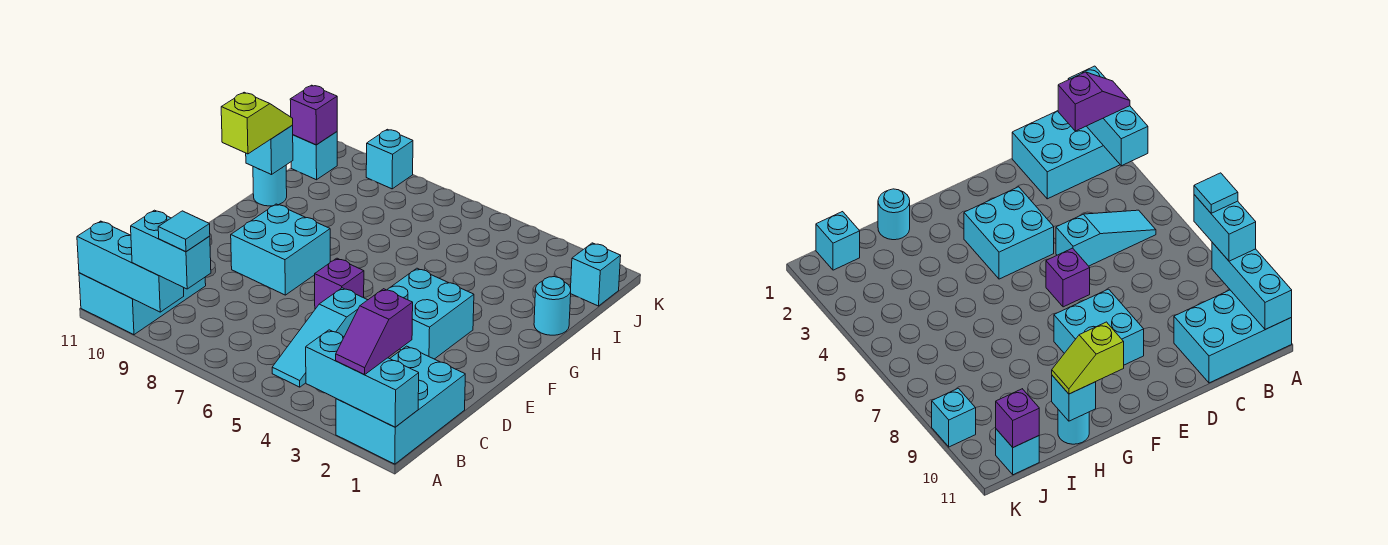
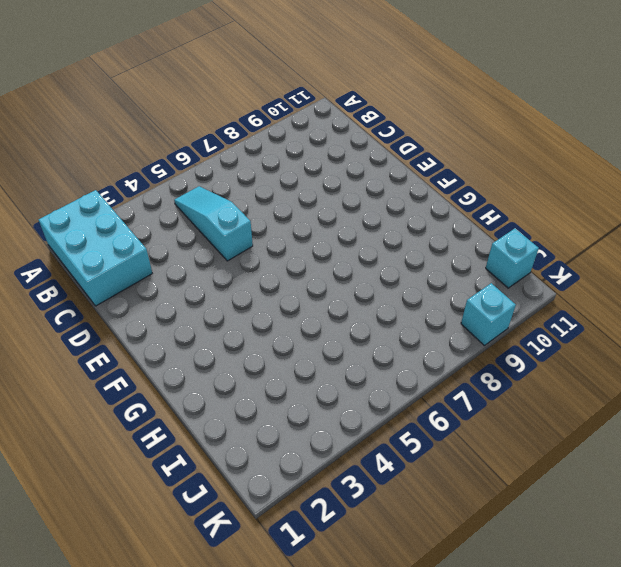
none -> cyan brick A10:C11 level 1
none -> cyan brick E3:F4 level 1
none -> purple brick E6 level 1

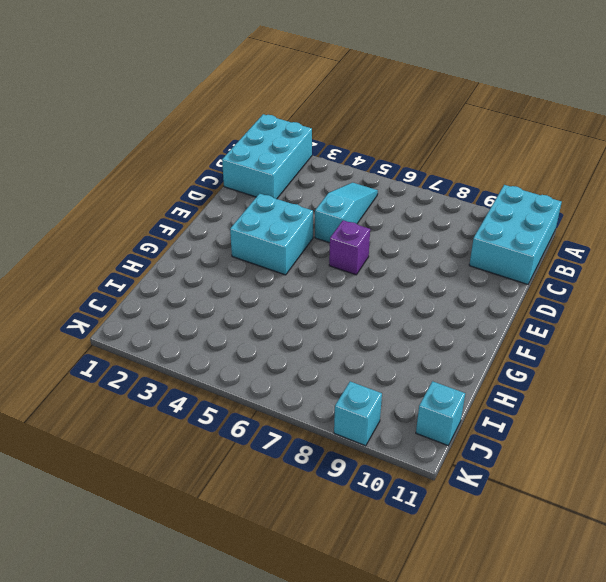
none -> cyan brick E8:F9 level 1
none -> cyan round brick H1 level 1
none -> cyan round brick H11 level 1

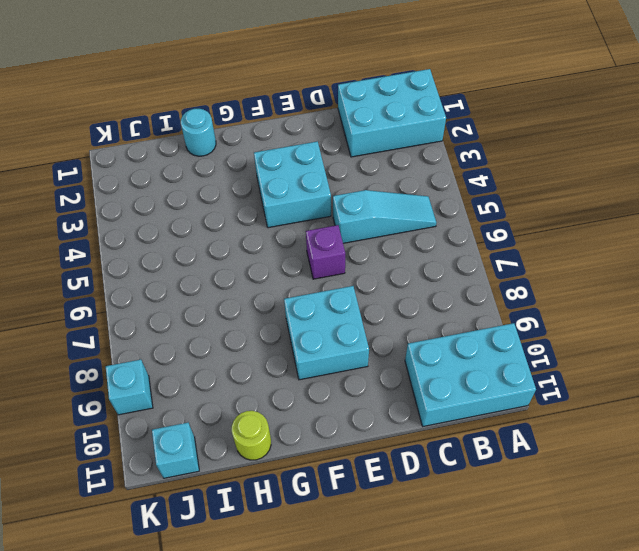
lime round brick H11 level 1 -> cyan round brick H11 level 1
none -> cyan brick J1 level 1
none -> cyan brick A1:A3 level 2
none -> cyan brick A9:A11 level 2

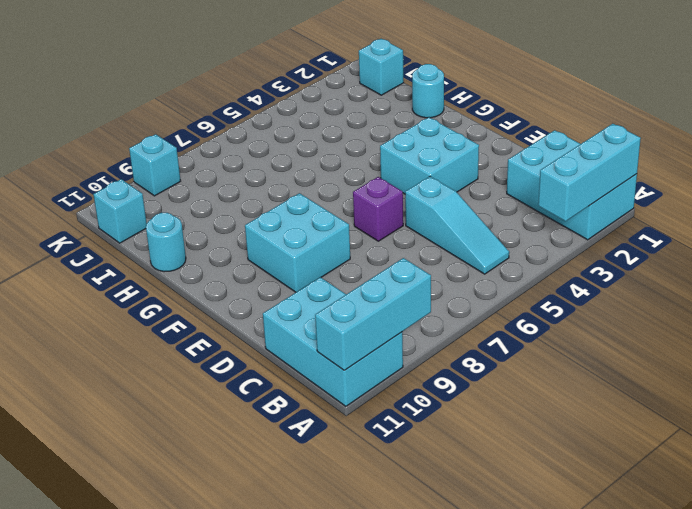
none -> cyan brick H11 level 2
none -> purple brick J11 level 2
none -> purple slope A2:B2 level 3 top B

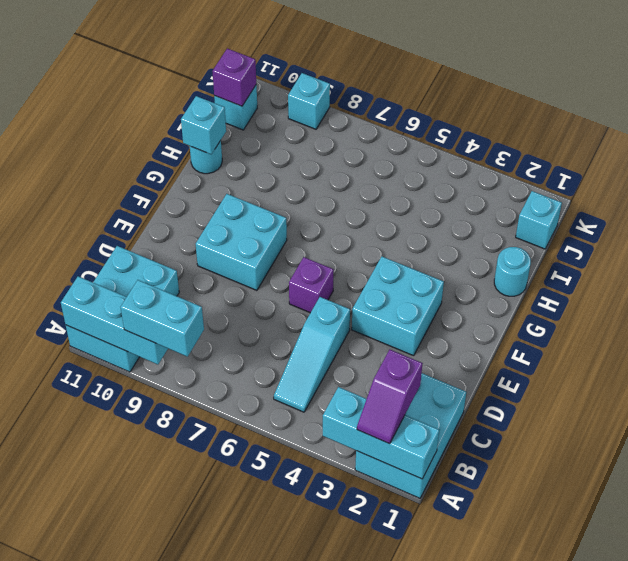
none -> lime slope G11:H11 level 3 top G
none -> cyan tile A8 level 4

